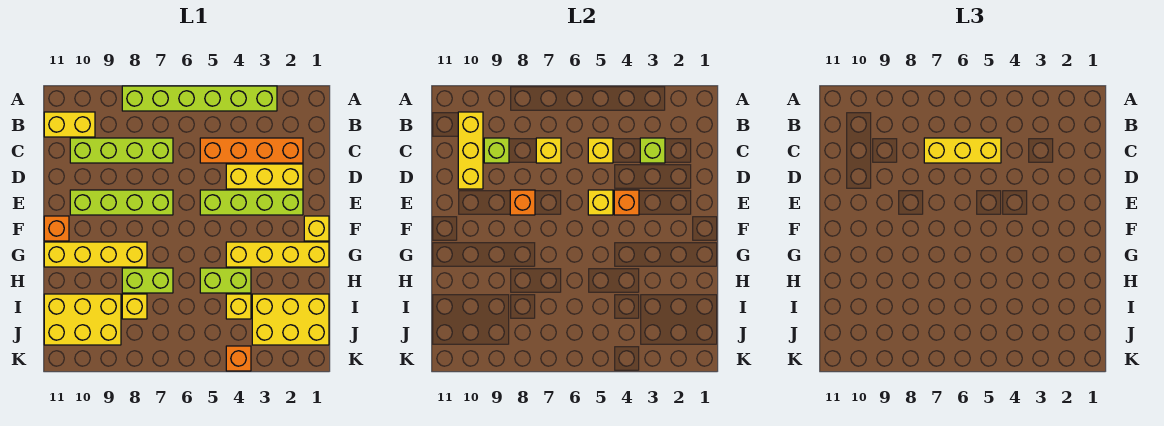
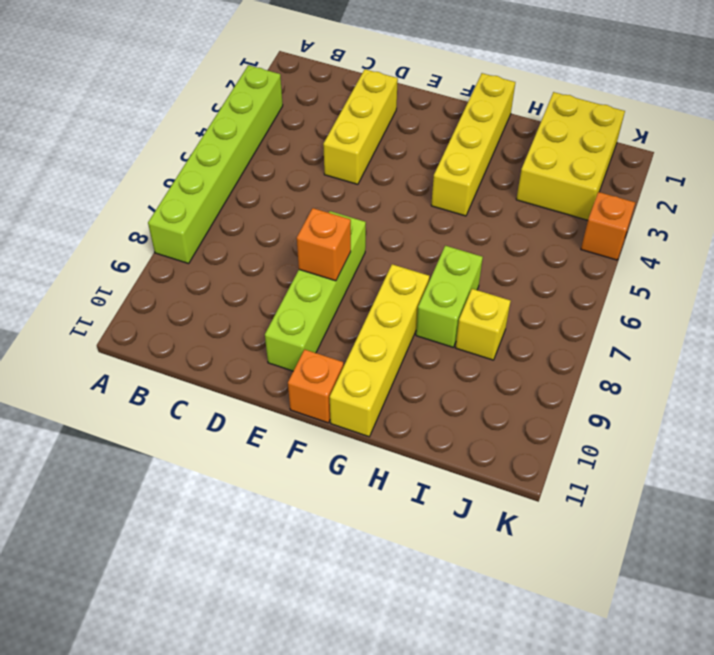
none -> yellow brick B10:B11 level 1
none -> orange brick C2:C5 level 1
none -> lime brick C7:C10 level 1

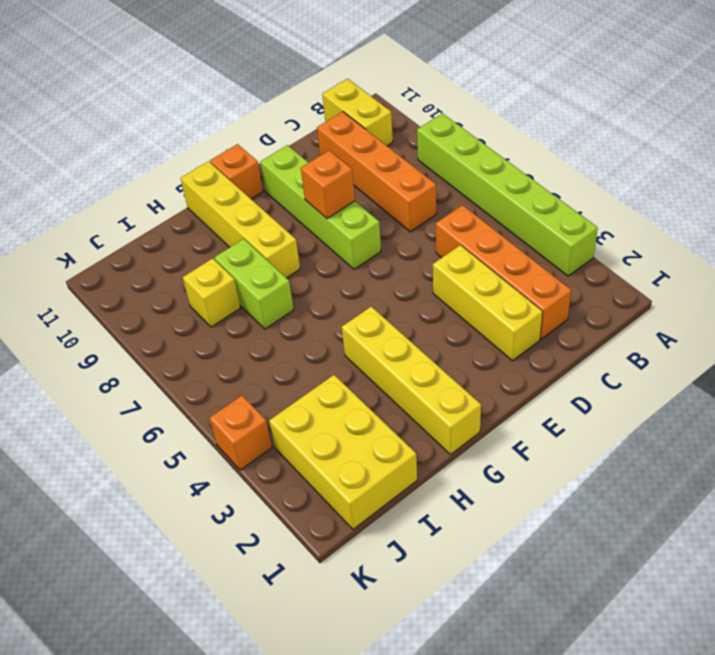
orange brick C7:C10 level 1 -> lime brick C7:C10 level 1
none -> lime brick E2:E5 level 1
none -> yellow brick F1 level 1
none -> lime brick H4:H5 level 1

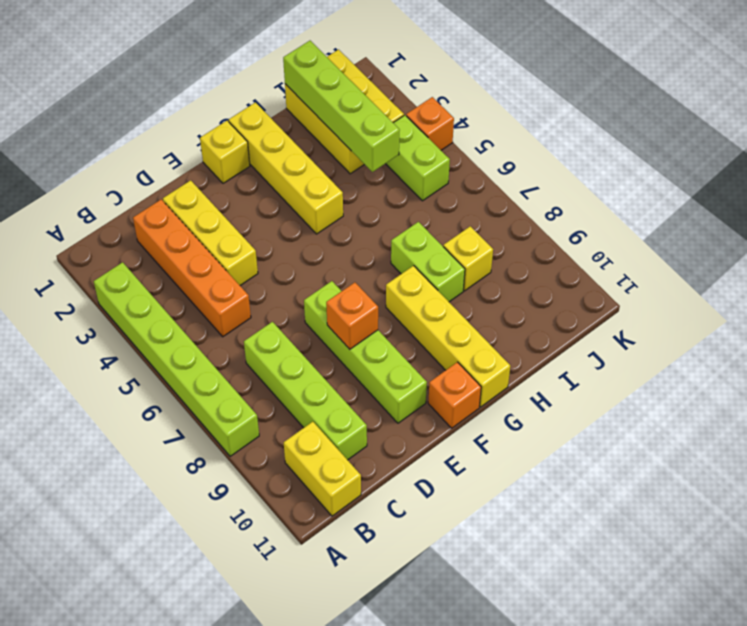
lime brick I1:I4 level 2 -> lime brick E2:E5 level 1
lime brick J4:J5 level 1 -> lime brick H4:H5 level 1
none -> yellow brick I4 level 1
none -> yellow brick I9:J11 level 1
none -> yellow brick B10:D10 level 2

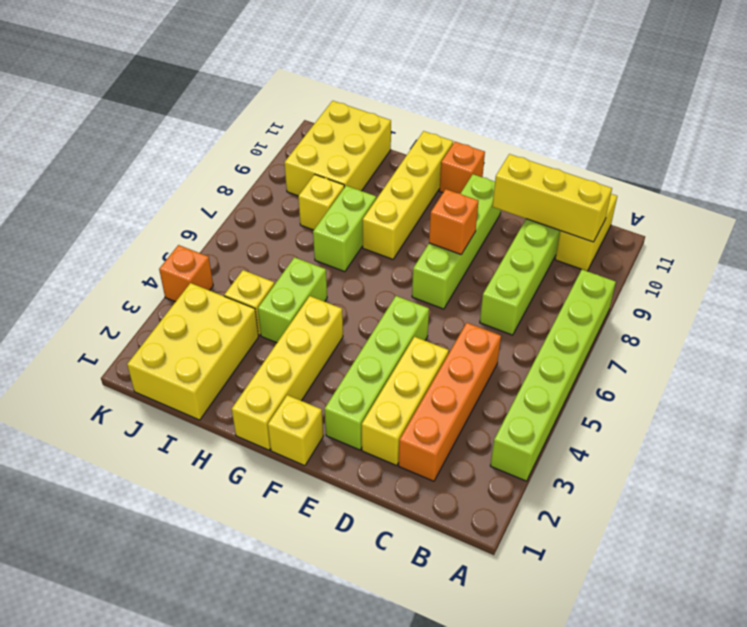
none -> lime brick C3 level 2
none -> yellow brick C5 level 2
none -> yellow brick C7 level 2

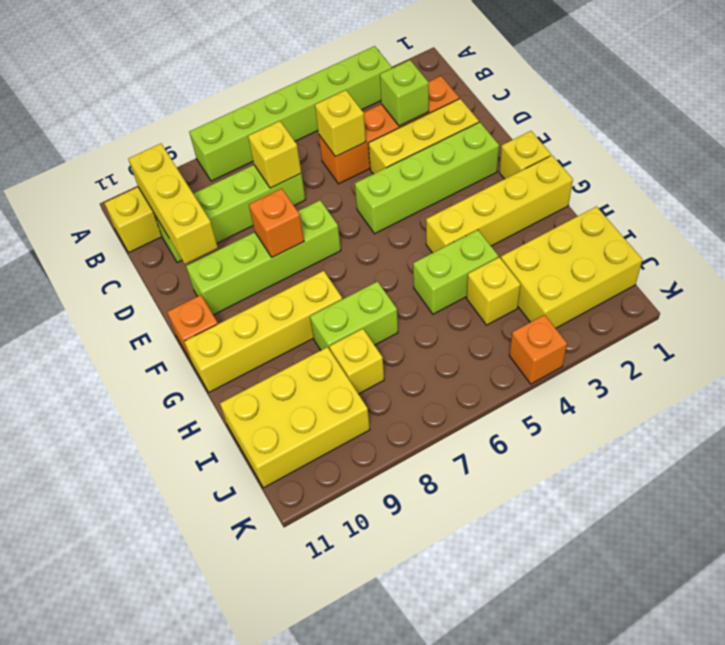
none -> lime brick C9 level 2
none -> orange brick E4 level 2
none -> yellow brick E5 level 2

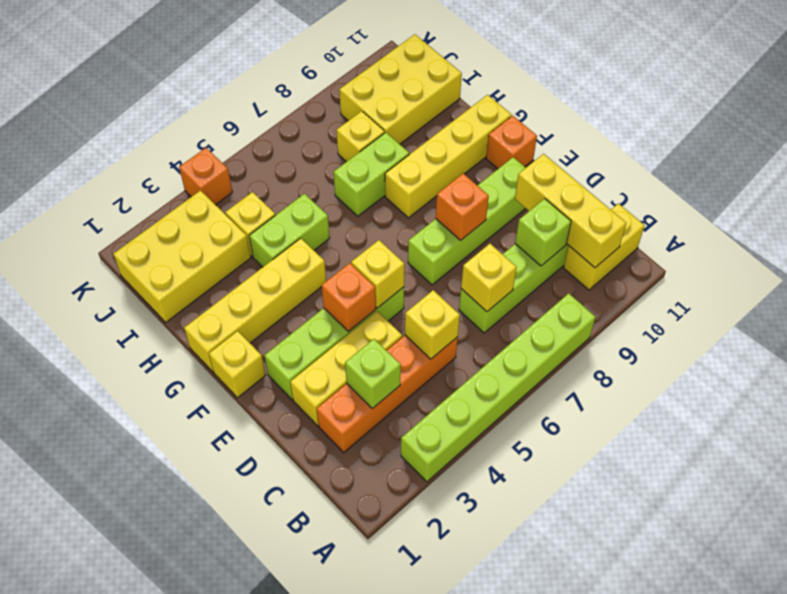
none -> yellow brick C5:C7 level 3

